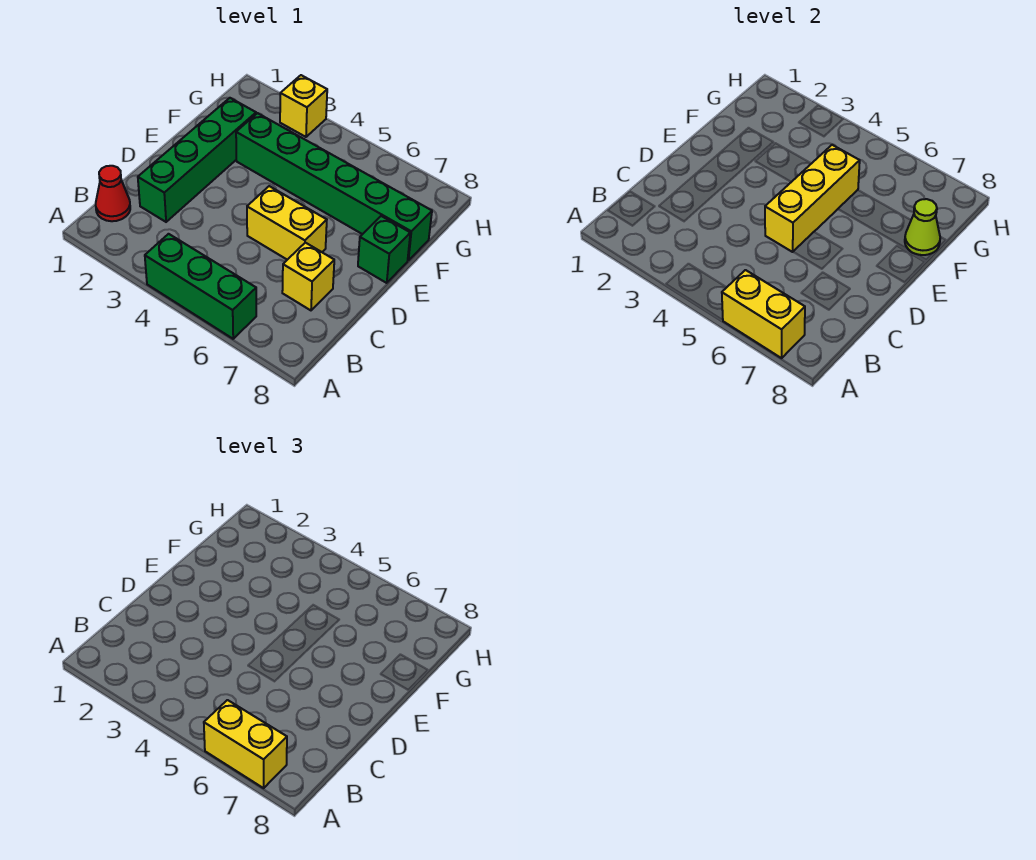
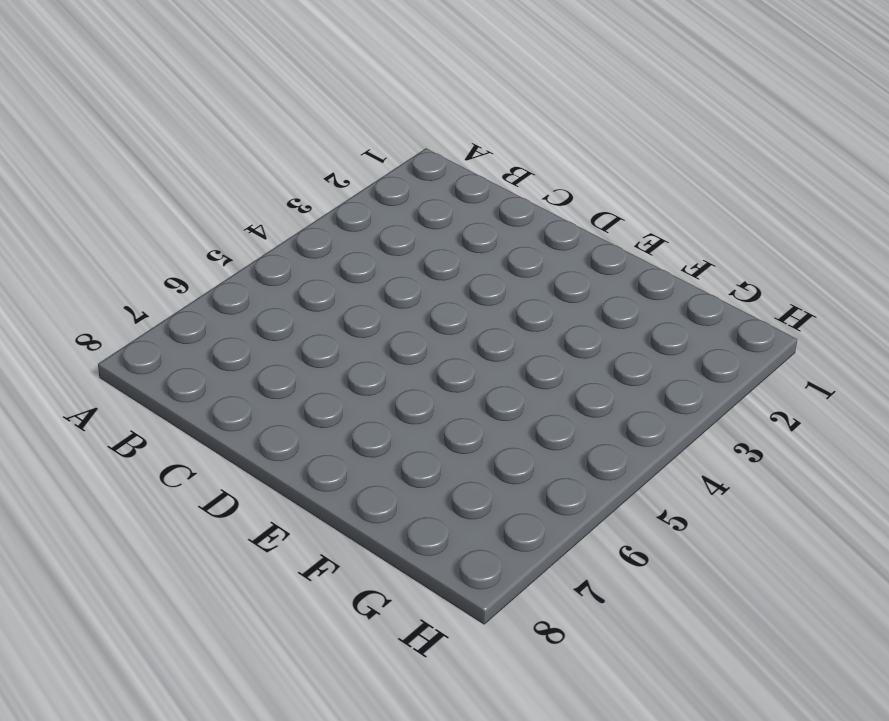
none -> green brick A4:A6 level 1
none -> red cone B1 level 1
none -> green brick C2:F2 level 1

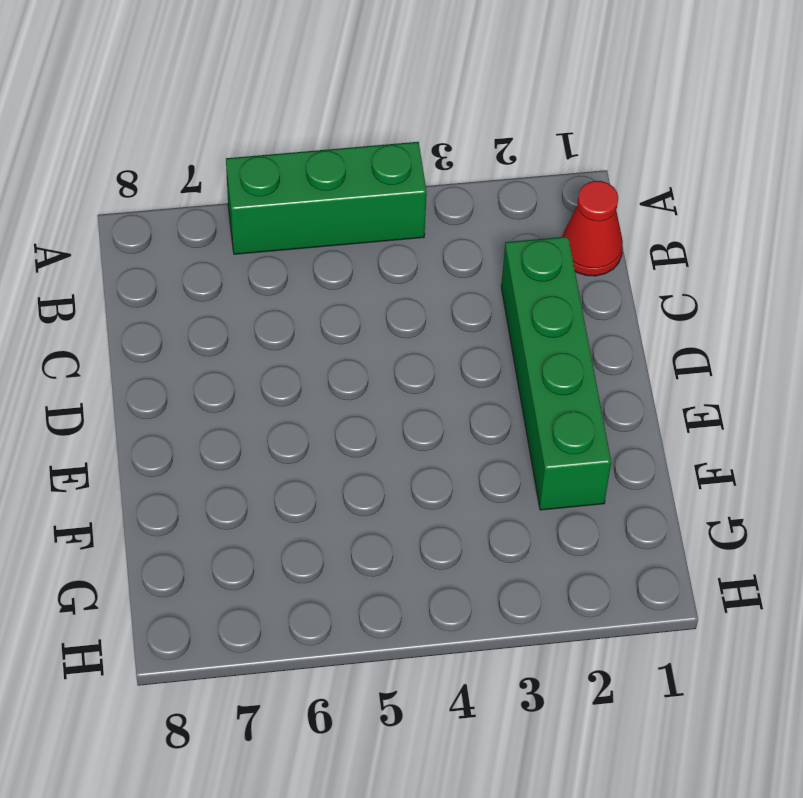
none -> yellow brick C7 level 1
none -> yellow brick D5:D6 level 1
none -> green brick E8 level 1

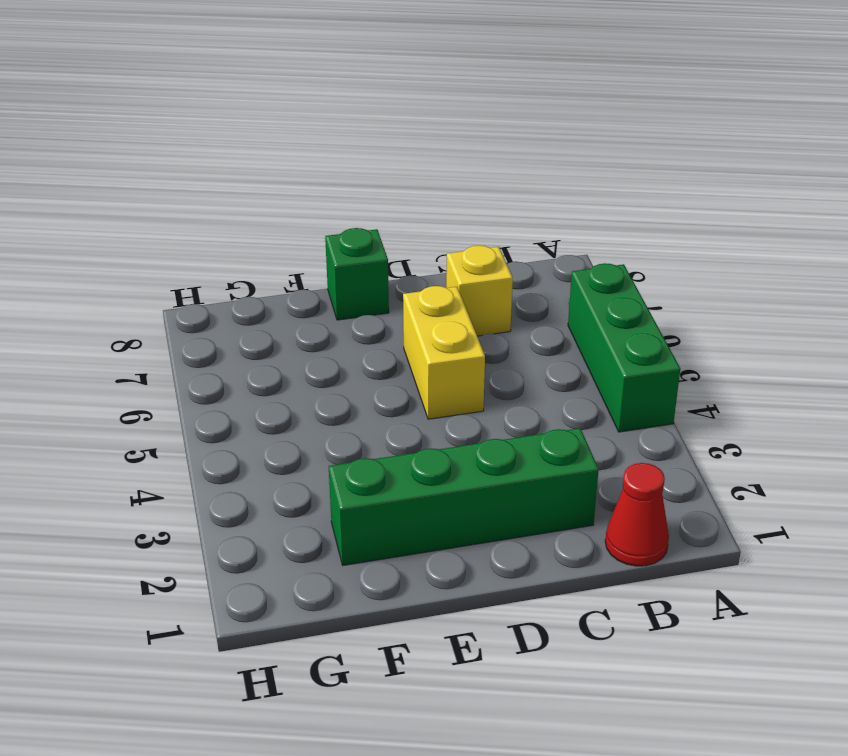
none -> green brick F3:F8 level 1
none -> yellow brick H3 level 1
none -> yellow brick A6:A7 level 2

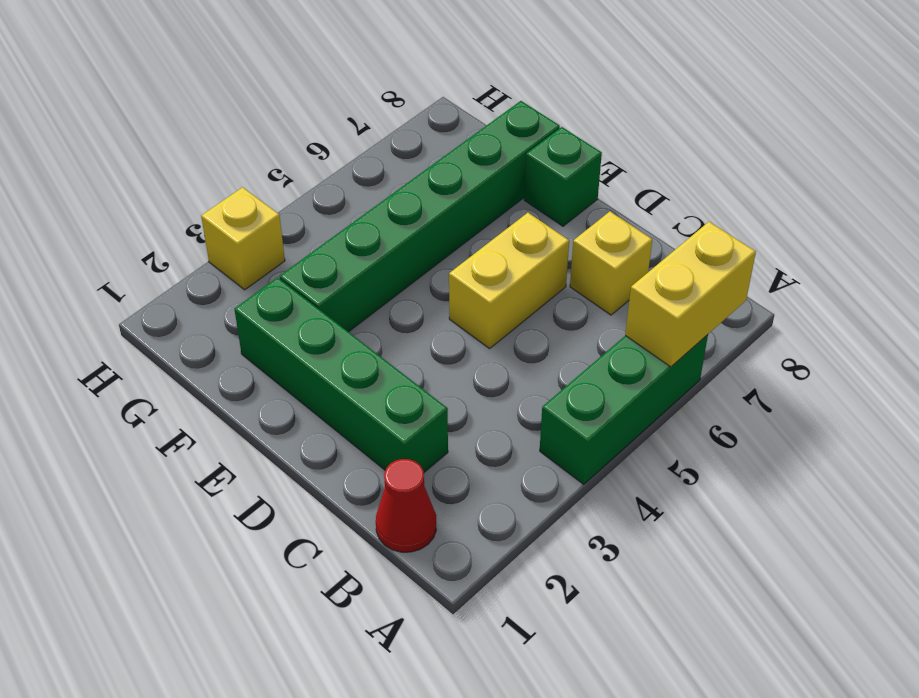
none -> yellow brick D5:F5 level 2
none -> lime cone F8 level 2
none -> yellow brick A6:A7 level 3

